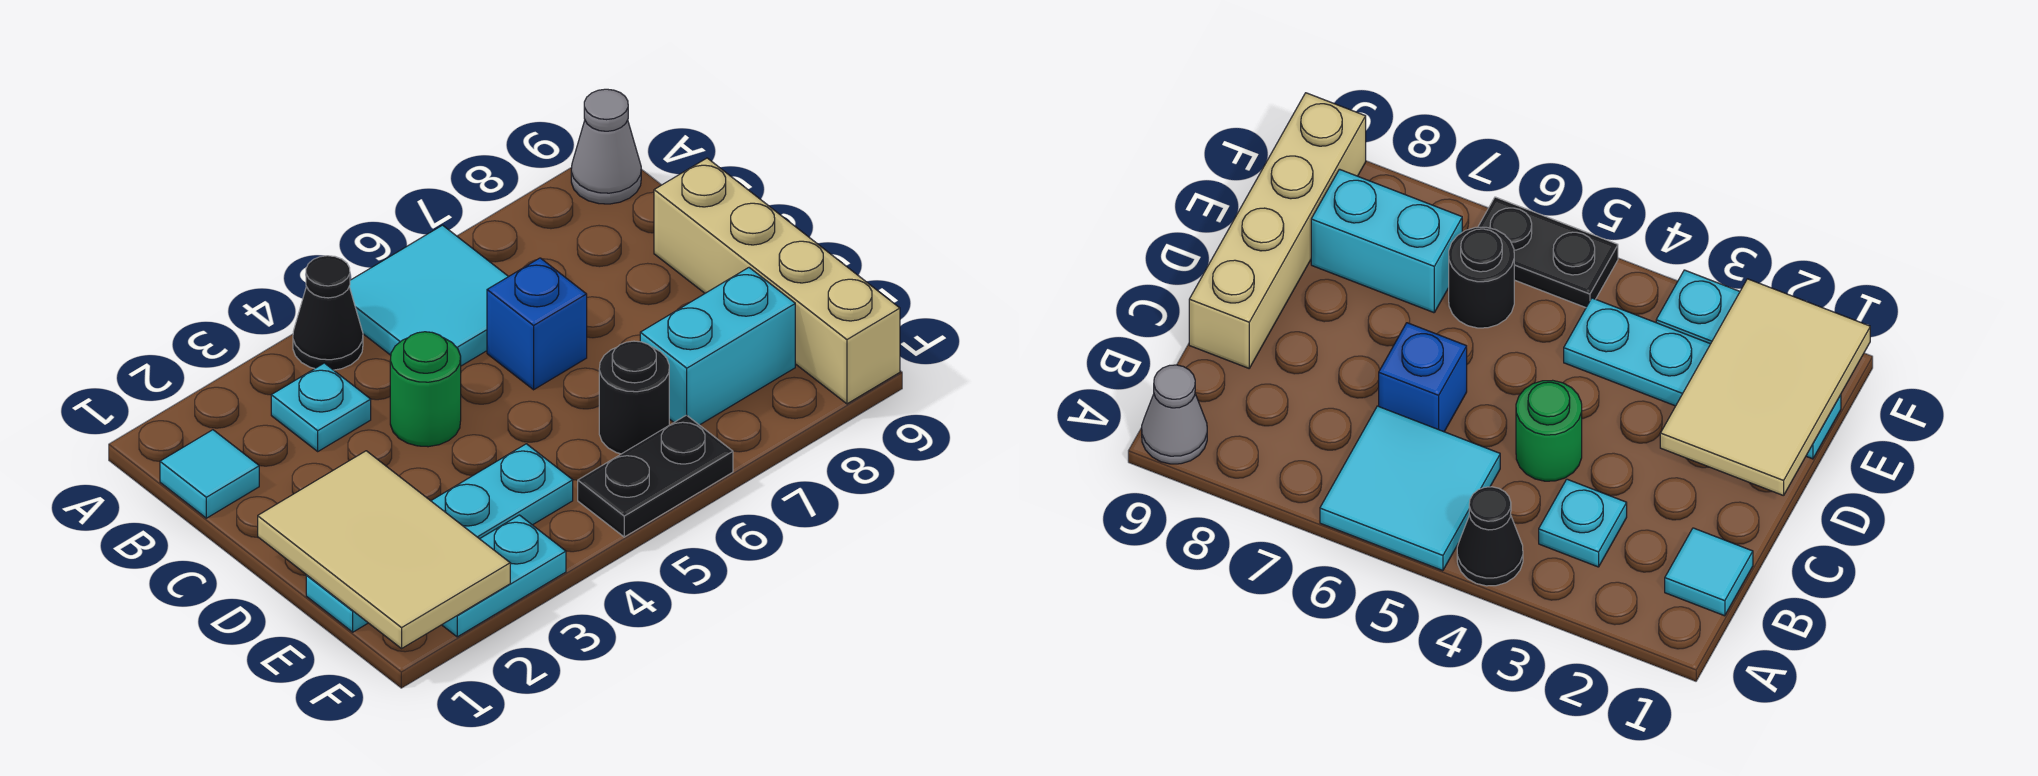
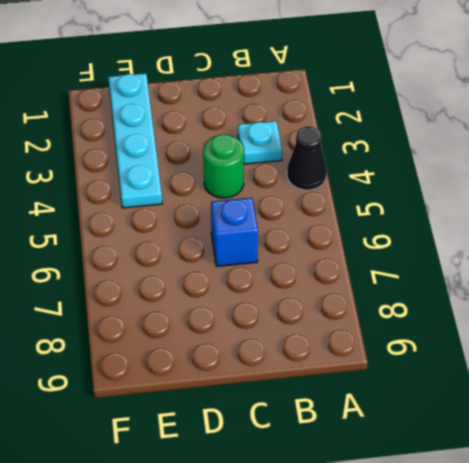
none -> cyan tile A5:B6 level 1
none -> grey cone A9 level 1
none -> cyan tile B1 level 1

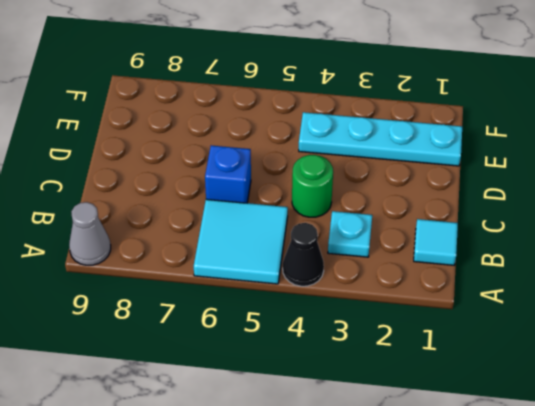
none -> tan brick C9:F9 level 1
none -> black round brick E6 level 1
none -> cyan brick E7:E8 level 1

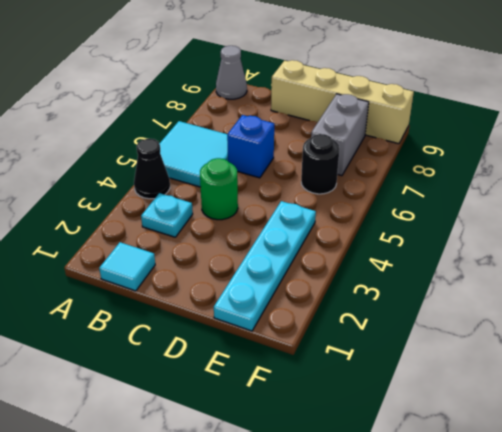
grey brick E7:E8 level 1 -> cyan brick E7:E8 level 1
none -> cyan plate F2:F3 level 1
none -> black plate F5:F6 level 1
none -> tan tile D1:F2 level 2

